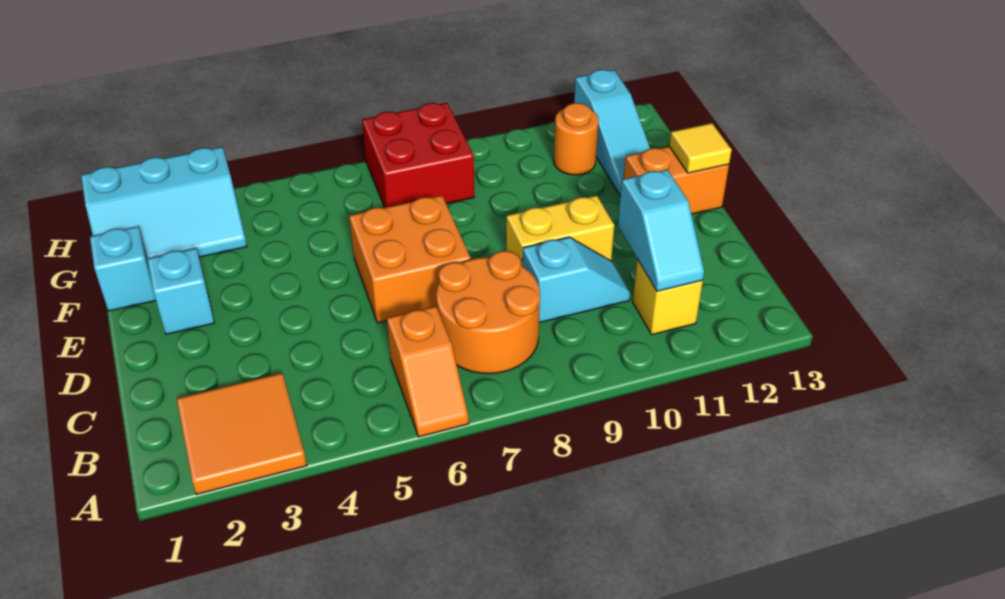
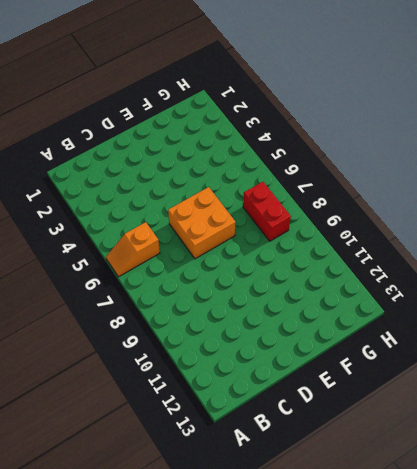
red brick G7:G8 level 1 -> red brick G7:H8 level 1
none -> orange tile A2:B3 level 1
none -> orange round brick B7:C8 level 1
none -> yellow brick B11 level 1

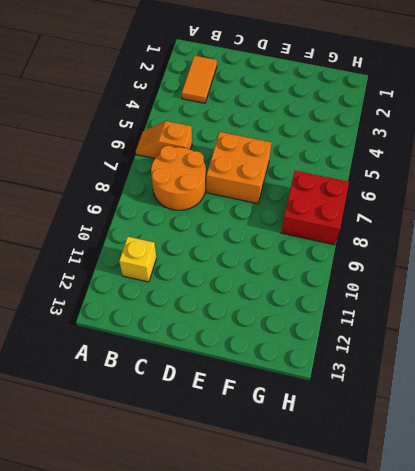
orange tile B2:B3 level 1 -> orange tile A2:B3 level 1
none -> cyan slope C9:C10 level 1 top 9
none -> yellow brick D9:D10 level 1
none -> cyan brick E2 level 1

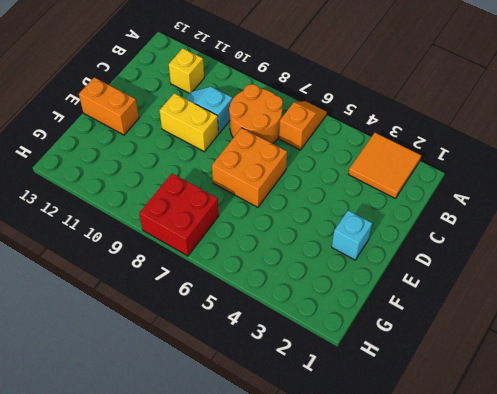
none -> cyan brick F1 level 1
none -> cyan slope F12:H12 level 1 top H
none -> cyan slope G1:H3 level 1 top H

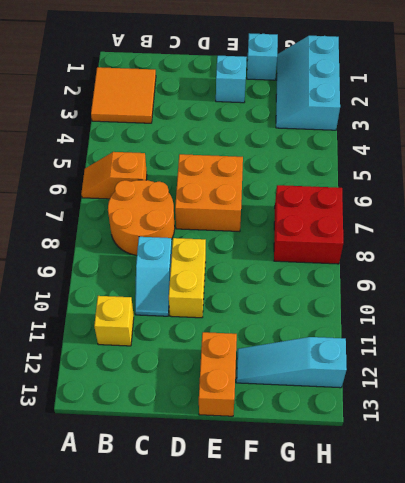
none -> orange round brick G11 level 1
none -> cyan slope B11:C11 level 2 top C
none -> yellow tile E13 level 2

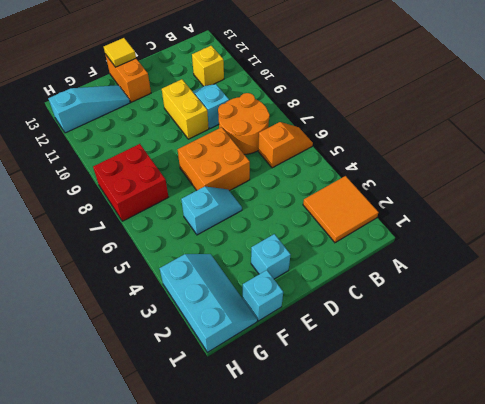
cyan slope E5:F5 level 1 top F -> cyan slope B11:C11 level 2 top C
none -> orange round brick G11 level 1

